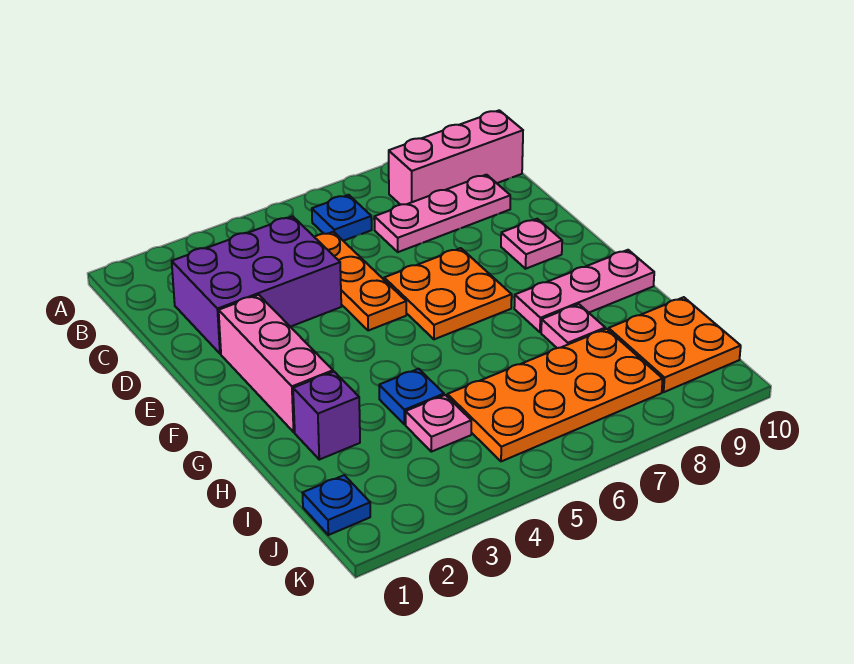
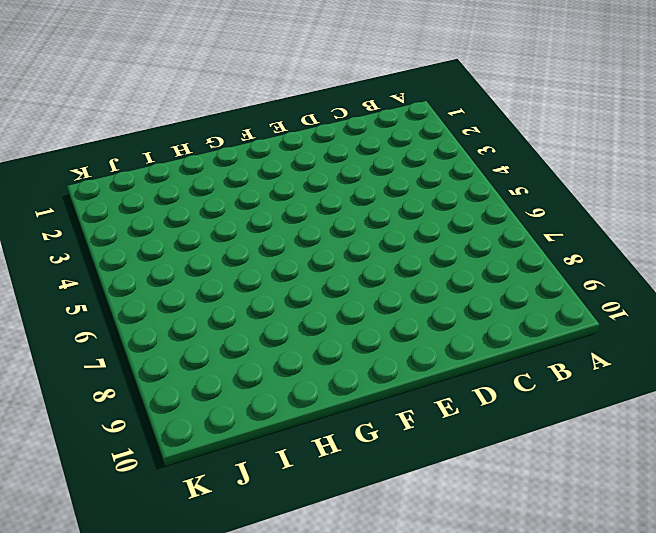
none -> blue plate B6 level 1
none -> pink brick B8:B10 level 1
none -> purple brick C2:D4 level 1

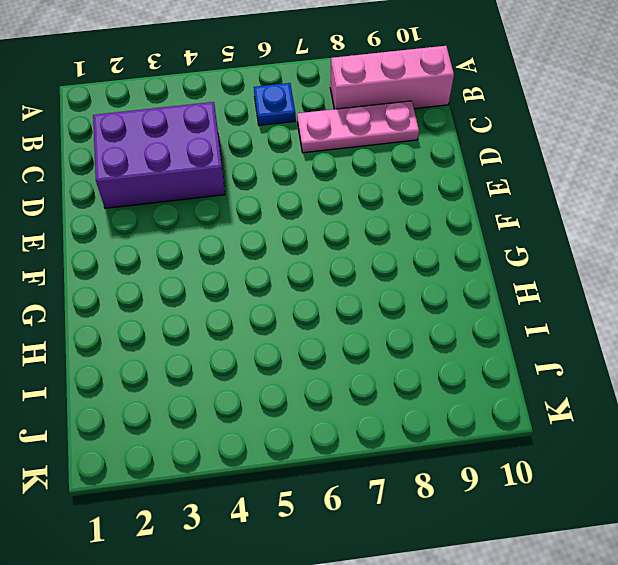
none -> orange plate C5:E5 level 1
none -> pink brick E2:G2 level 1
none -> orange plate E6:F7 level 1

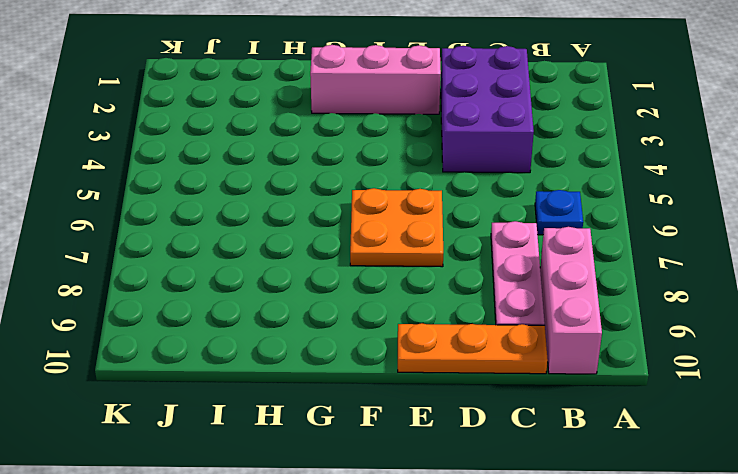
orange plate C10:E10 level 1 -> orange plate C5:E5 level 1
none -> pink plate E9 level 1
none -> pink plate G8:G10 level 1
none -> purple brick H2 level 1

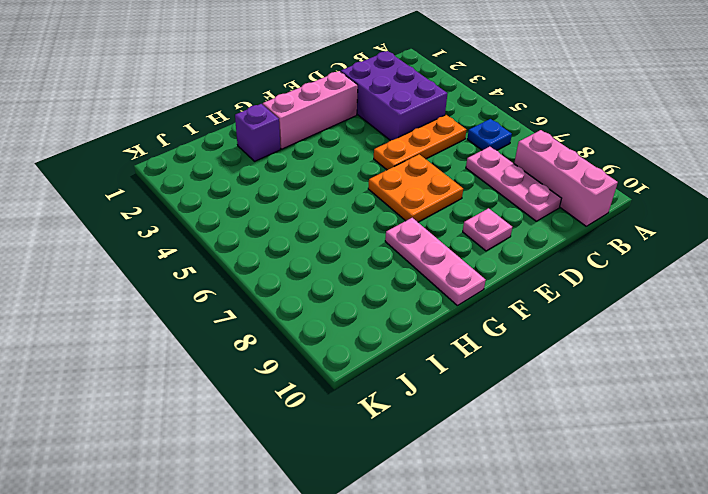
none -> blue plate H4 level 1
none -> pink plate H8 level 1
none -> pink plate I4 level 1

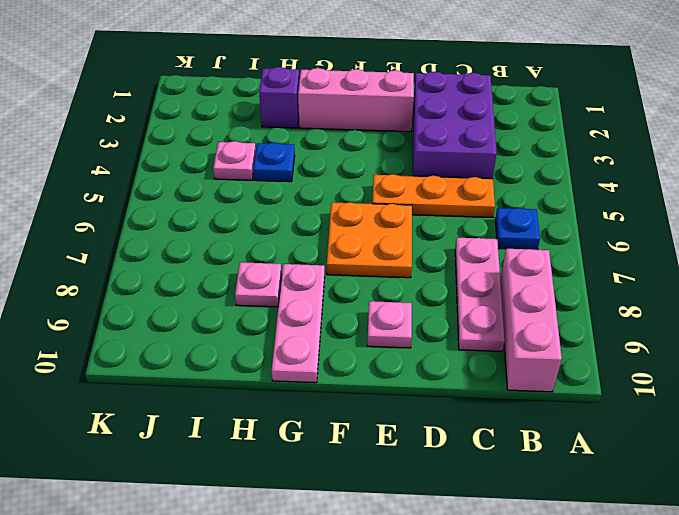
none -> orange plate I5:J8 level 1
none -> orange plate I9:J10 level 1
none -> blue plate J1 level 1

